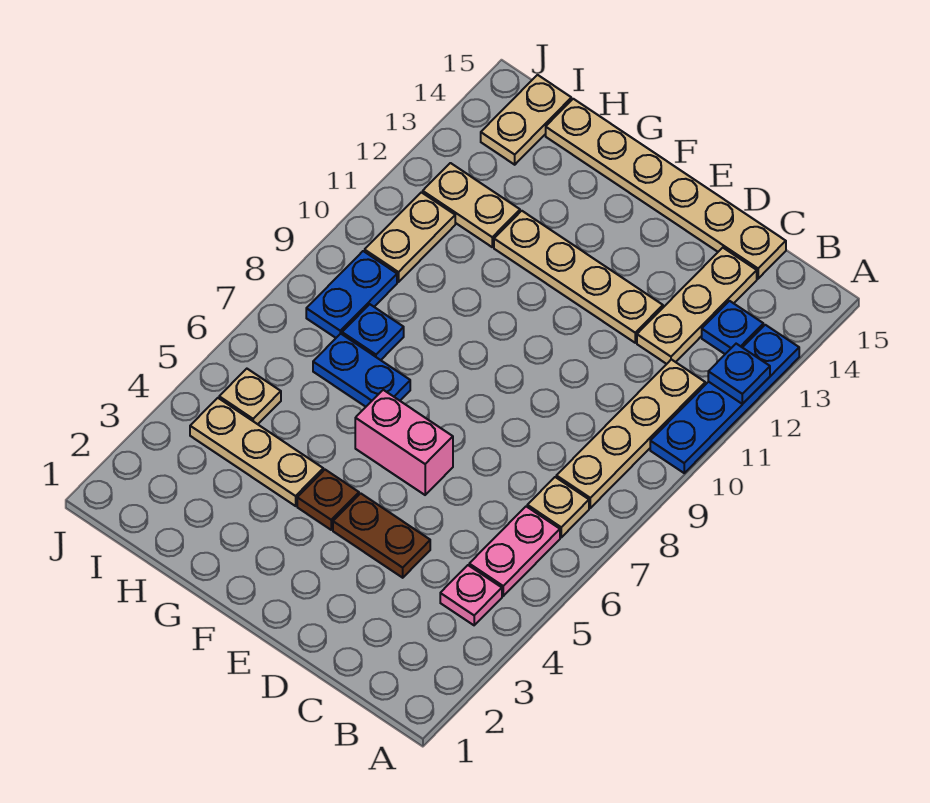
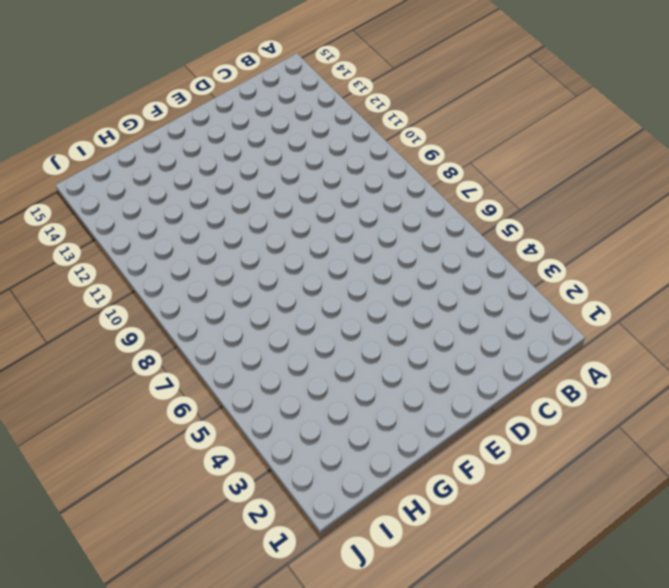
none -> blue plate A10:A13 level 1
none -> pink plate B4 level 1
none -> pink plate B5:B6 level 1

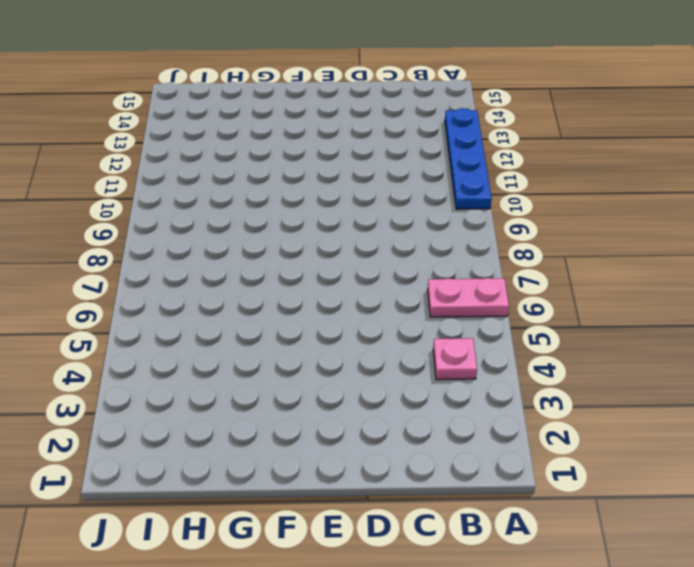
pink plate A6:B6 level 1 -> pink plate B5:B6 level 1
none -> tan plate B7 level 1
none -> tan plate B8:B11 level 1
none -> blue plate B13 level 1

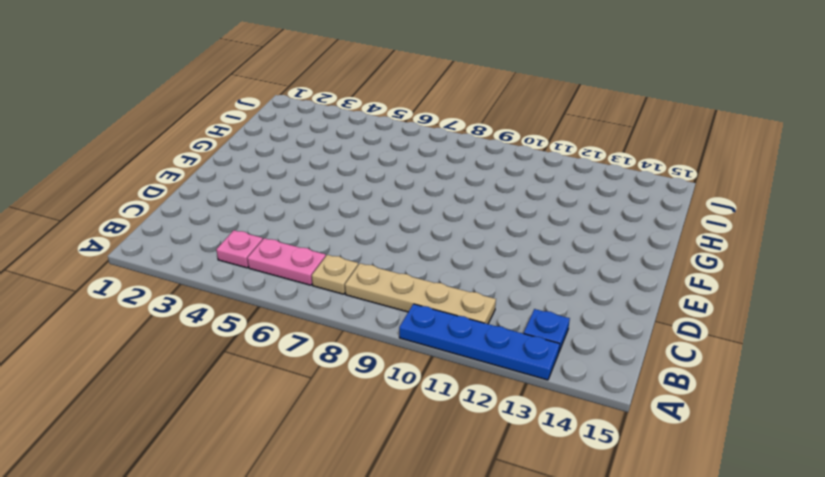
none -> tan plate C12:C14 level 1
none -> tan plate C15:H15 level 1
none -> brown plate D4:E4 level 1

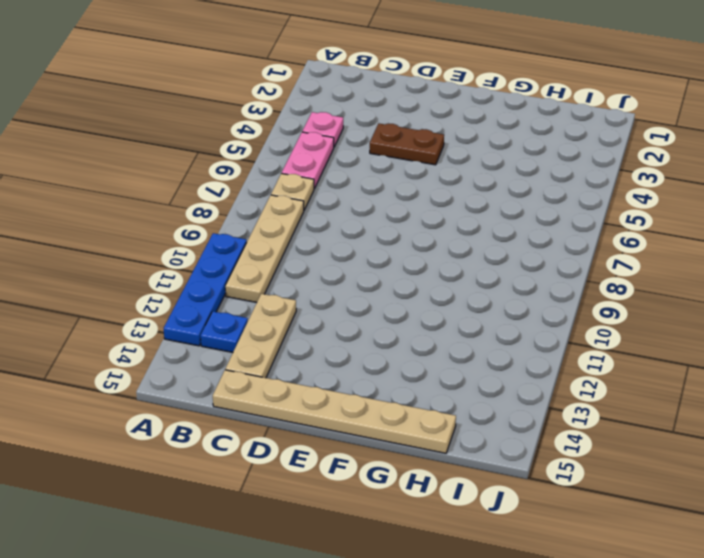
none -> tan plate D12:G12 level 1
none -> pink brick E6:F6 level 1
none -> brown plate F4 level 1

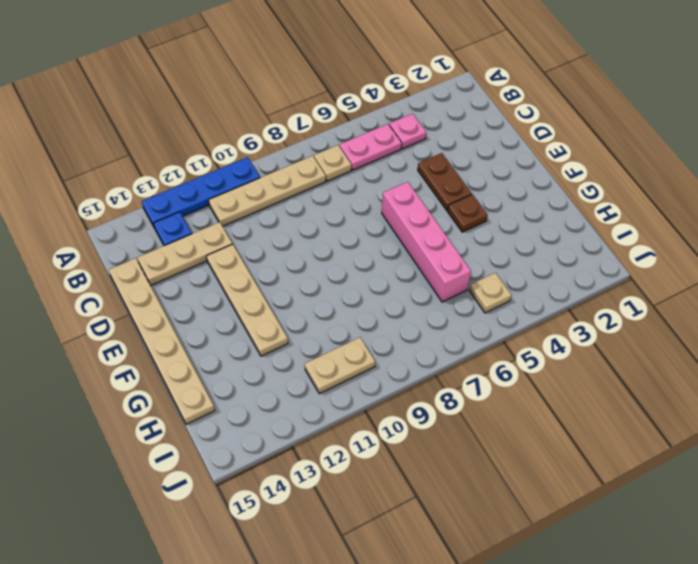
pink brick E6:H6 level 1 -> pink brick E6:F6 level 1
none -> tan plate G4:I4 level 1
none -> blue plate G7:H7 level 1
none -> blue plate H8 level 1

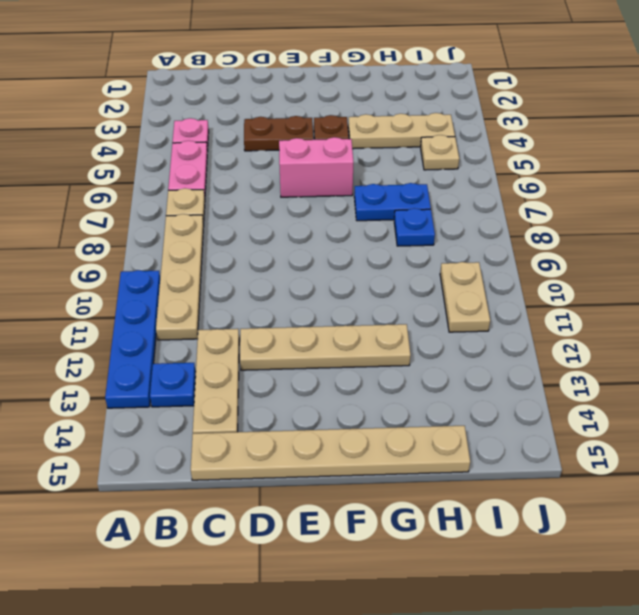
none -> tan plate H12:I12 level 1
none -> blue plate I8:I9 level 1
none -> tan plate I14:I15 level 1

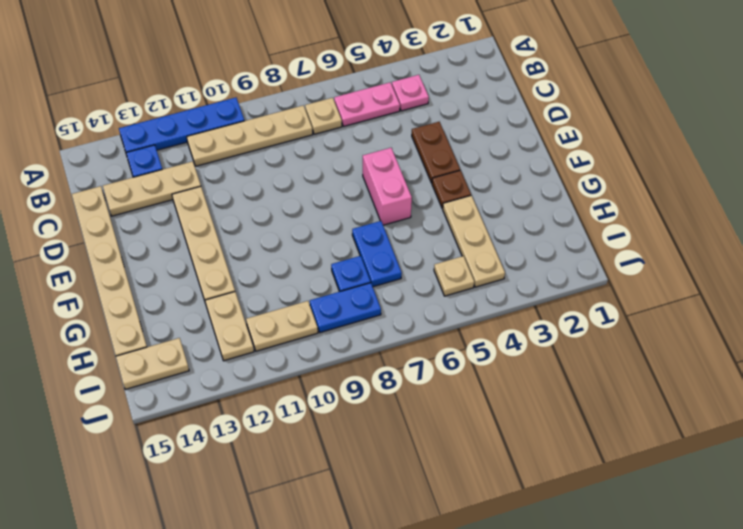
none -> blue plate A12 level 2

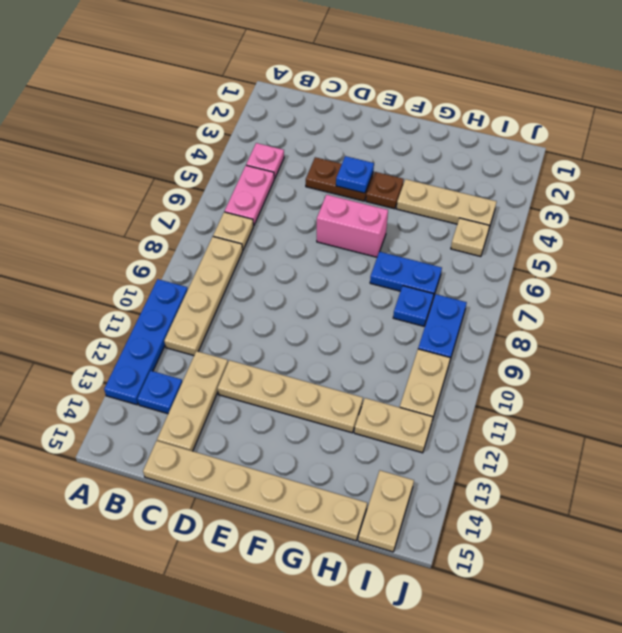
blue plate E4 level 2 -> blue plate A12 level 2

